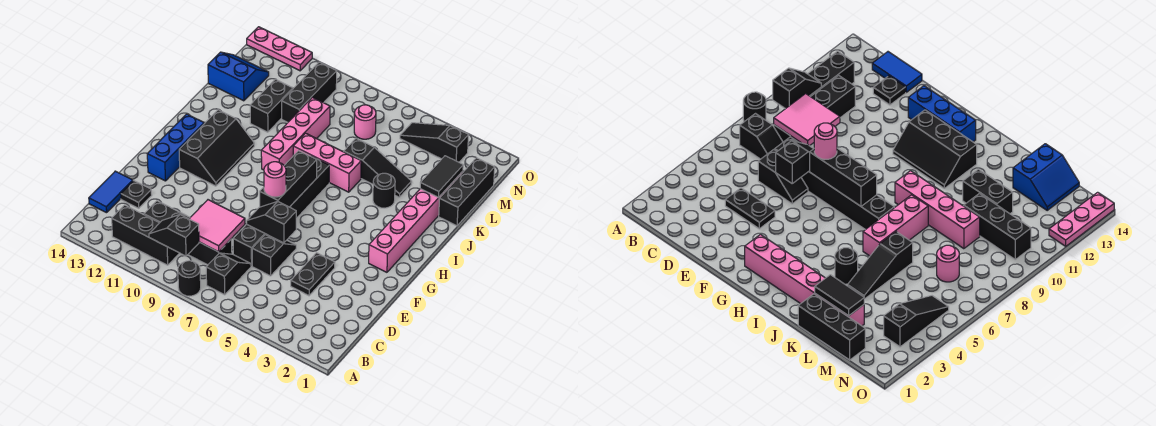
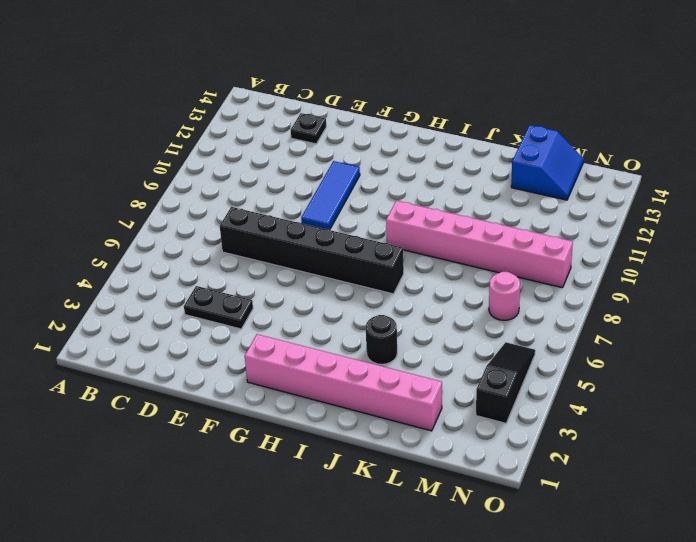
blue tile F9:F11 level 1 -> none
pink brick I9:N9 level 1 -> pink brick I9:L9 level 1
none -> black round brick A8 level 1
none -> black slope B7:C7 level 1 top B
none -> black brick B10:B12 level 1

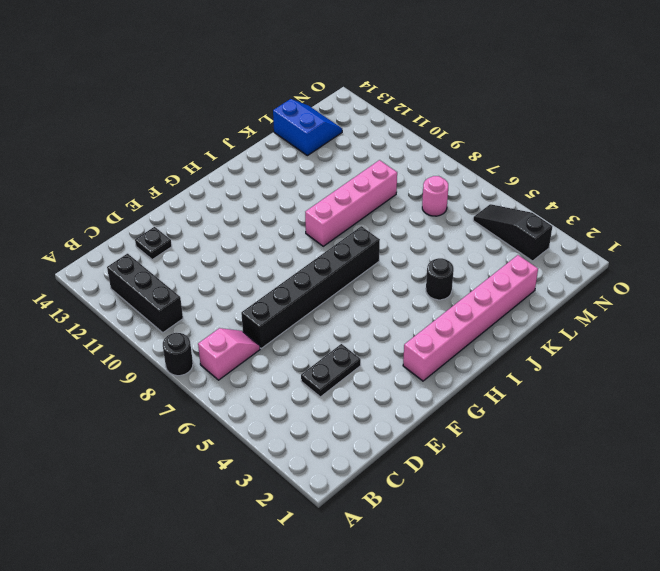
pink slope B7:C7 level 1 top B -> black slope B7:C7 level 1 top B
none -> black brick C8:C11 level 1
none -> blue tile C14:D14 level 1
none -> black slope D6:E6 level 1 top D

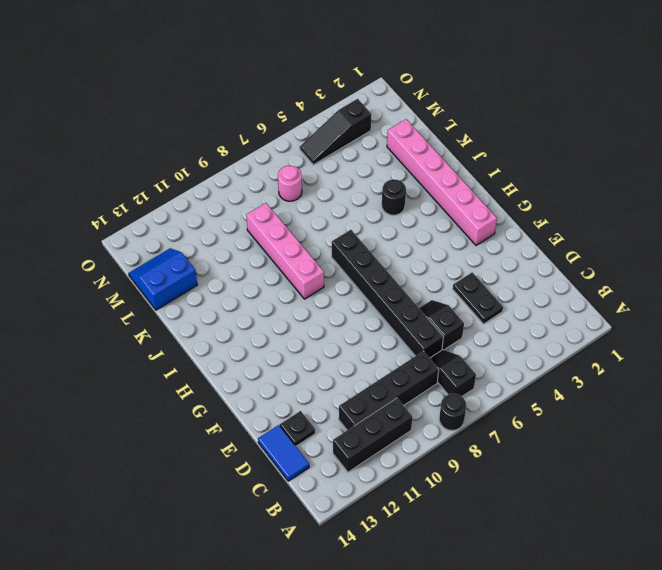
none -> blue brick F13:H13 level 1
none -> black slope G11:I12 level 1 top 12
none -> pink brick J6:J8 level 1

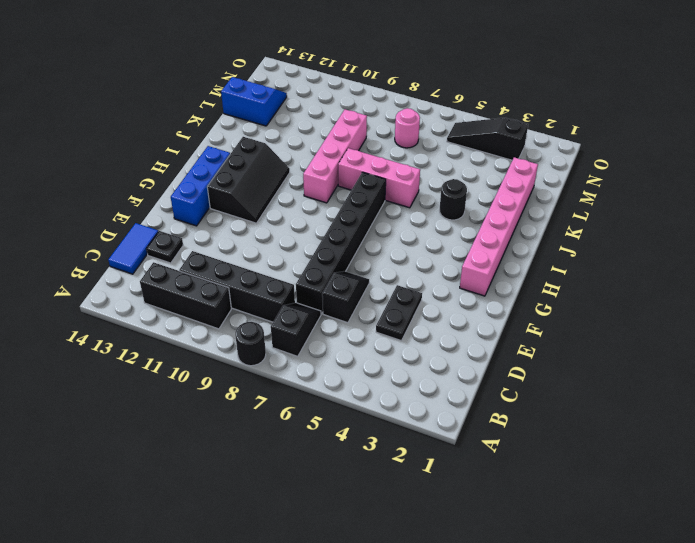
none -> black brick K1:M1 level 1
none -> black slope K4:K6 level 1 top 6
none -> black brick K11:L11 level 1

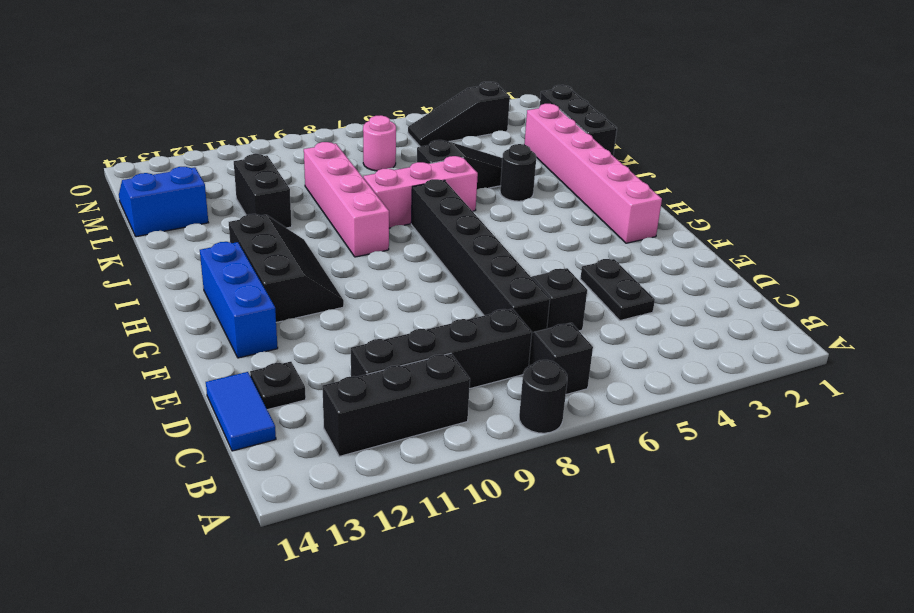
none -> black brick L10:N10 level 1
none -> pink plate O12:O14 level 1
none -> black slope B9:B10 level 2 top 9

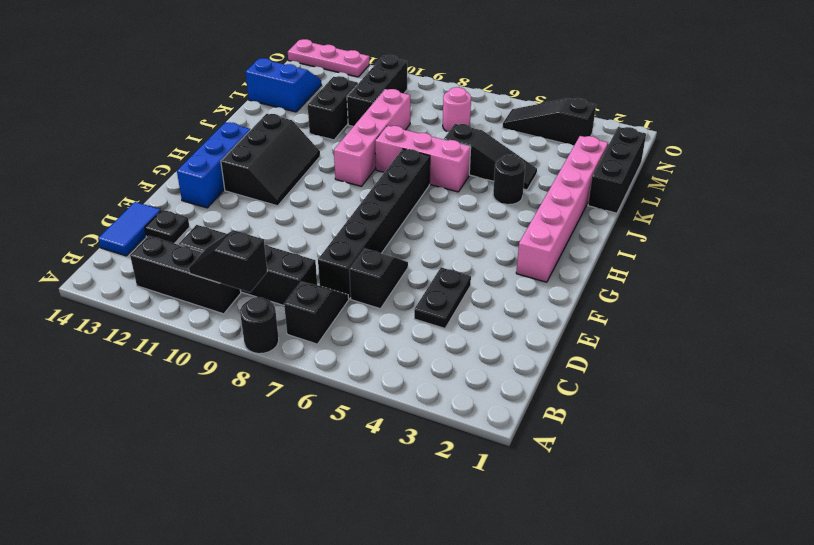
none -> pink tile C8:D9 level 2
none -> black slope E6:E7 level 2 top 6
none -> black brick F7:H7 level 2

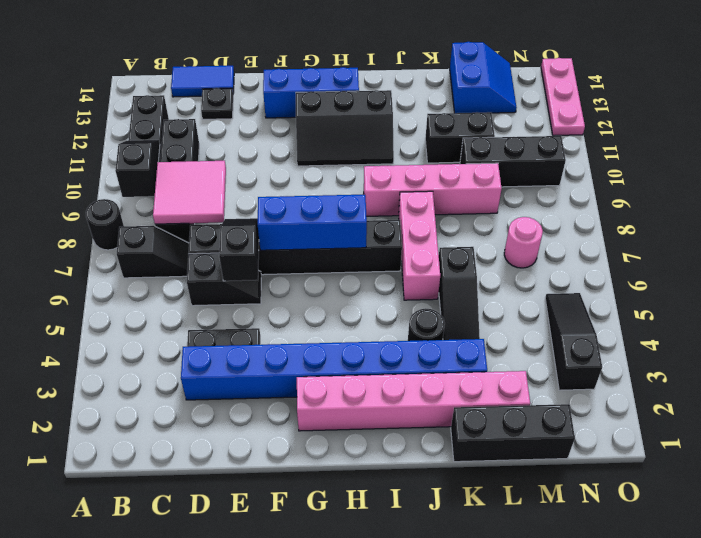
blue brick D3:K3 level 1 -> none
blue brick F7:H7 level 2 -> black brick F7:H7 level 2
none -> black tile K2:L2 level 2
none -> pink round brick F7 level 3

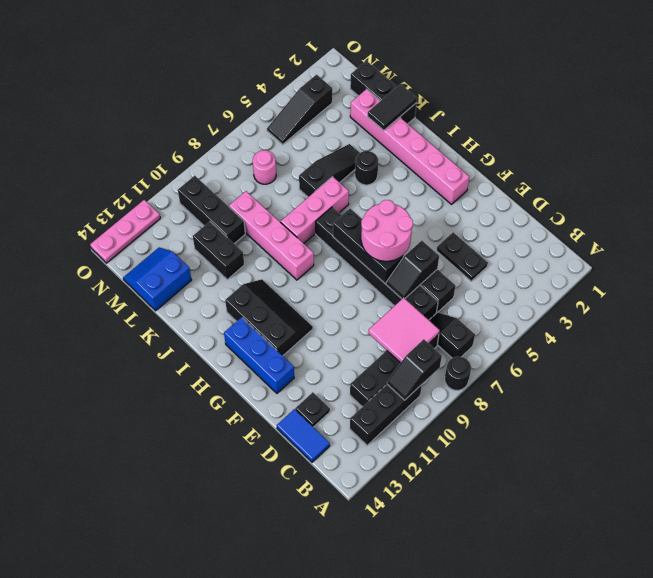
pink round brick F6:G7 level 3 -> pink round brick F7 level 3
black tile K1:K2 level 2 -> black tile K2:L2 level 2

